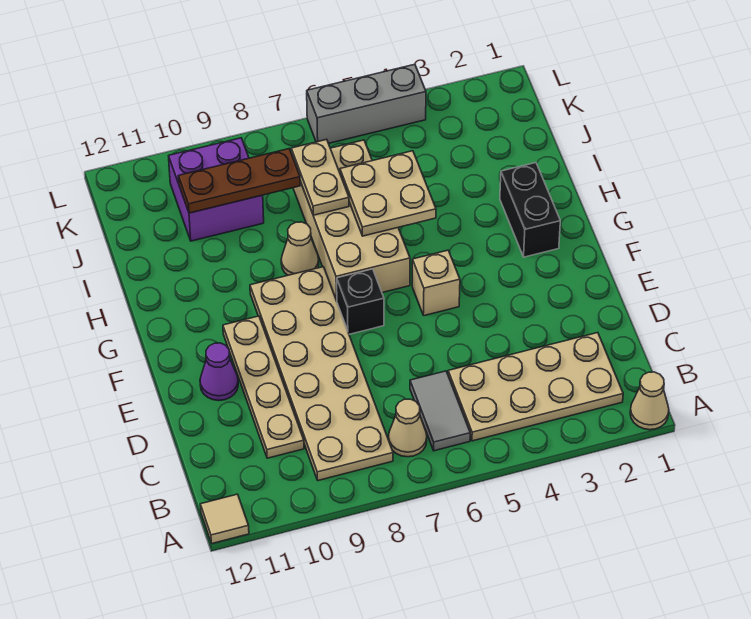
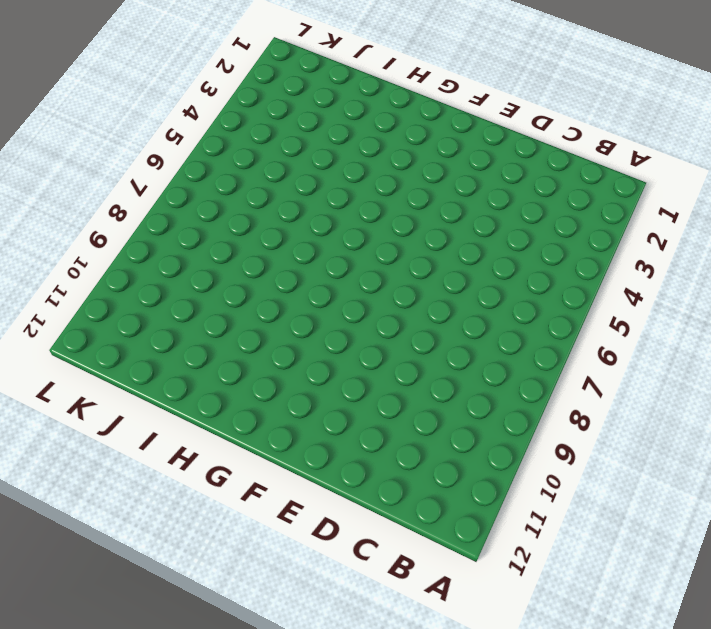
none -> tan cone A1 level 1
none -> tan tile A12 level 1
none -> tan plate B2:C5 level 1

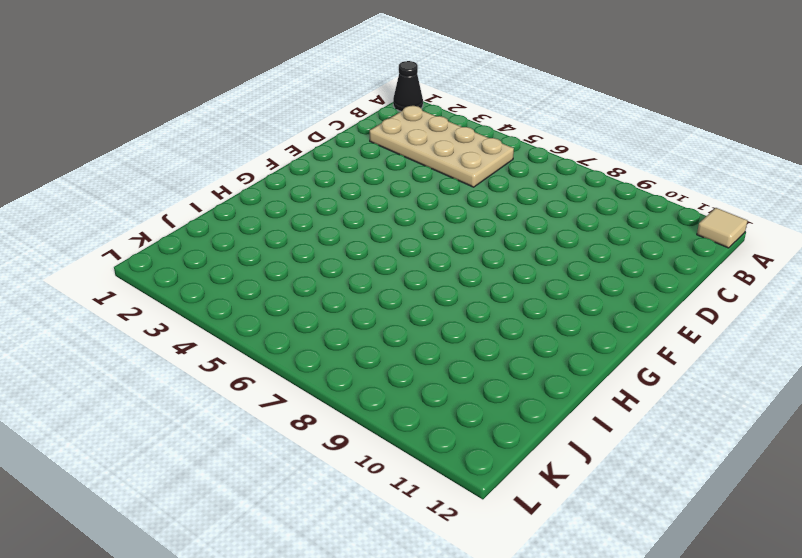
black cone A1 level 1 -> tan cone A1 level 1
none -> grey tile B6:C6 level 1
none -> tan cone B7 level 1
none -> tan plate B8:G9 level 1

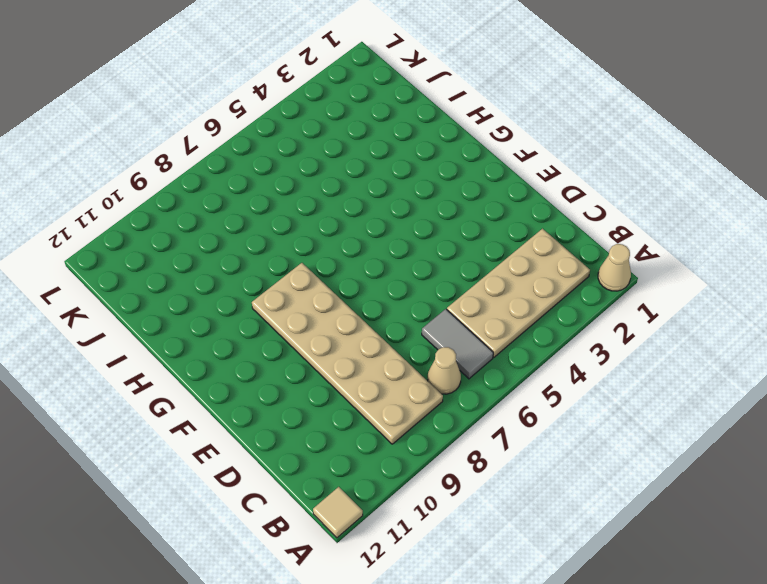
none -> tan plate C10:F10 level 1
none -> purple cone E11 level 1
none -> tan brick F5 level 1

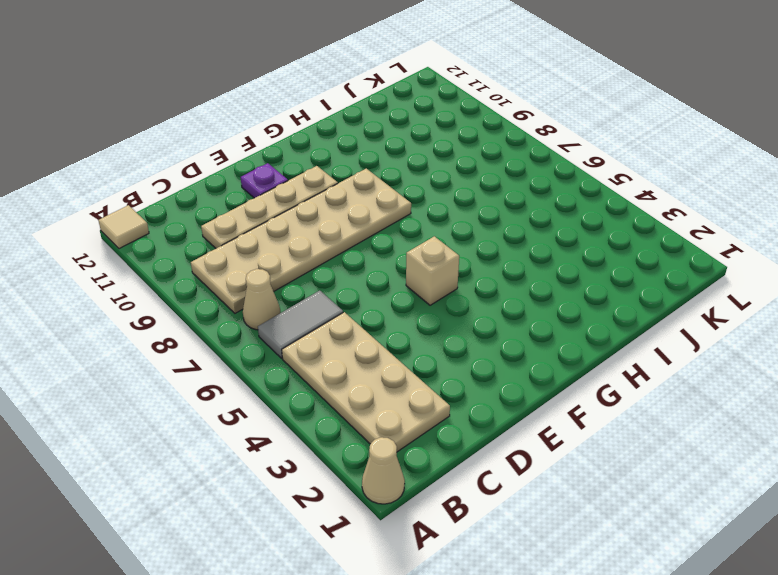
purple plate E11 level 1 -> purple cone E11 level 1
none -> black brick F7 level 1
none -> black brick G2:H2 level 1
none -> tan brick G6:J7 level 1

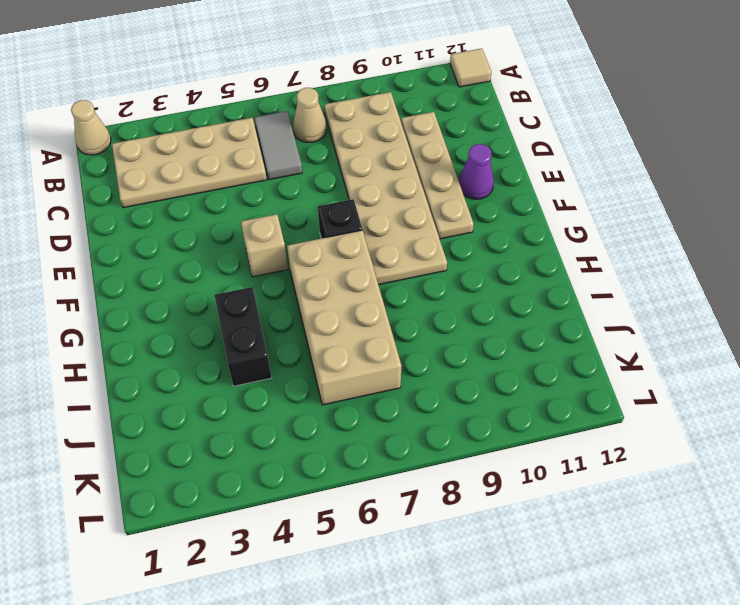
black brick H4:I4 level 1 -> black brick G2:H2 level 1
none -> tan cone H8 level 1
none -> purple brick J9:K10 level 1
none -> grey brick L4:L6 level 1

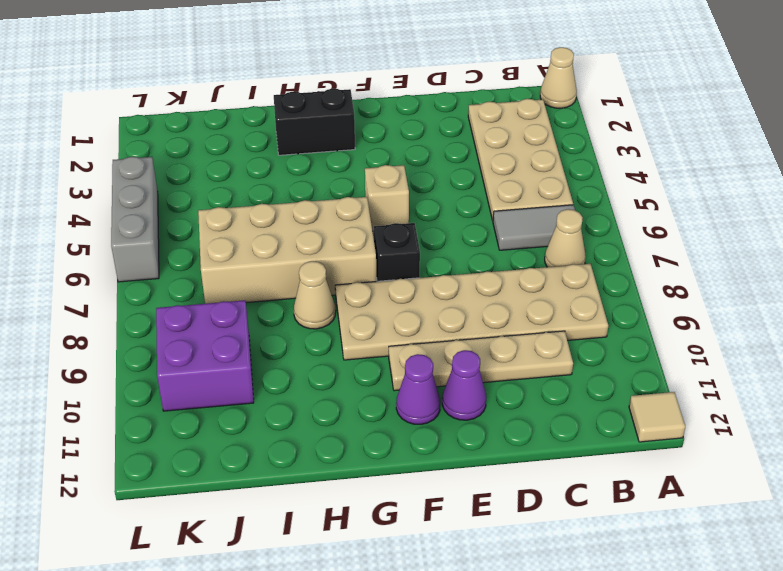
purple cone F11 level 1 -> none
none -> tan plate H5:I6 level 2
none -> tan plate I7:J7 level 2
none -> brown plate J8:J10 level 2

